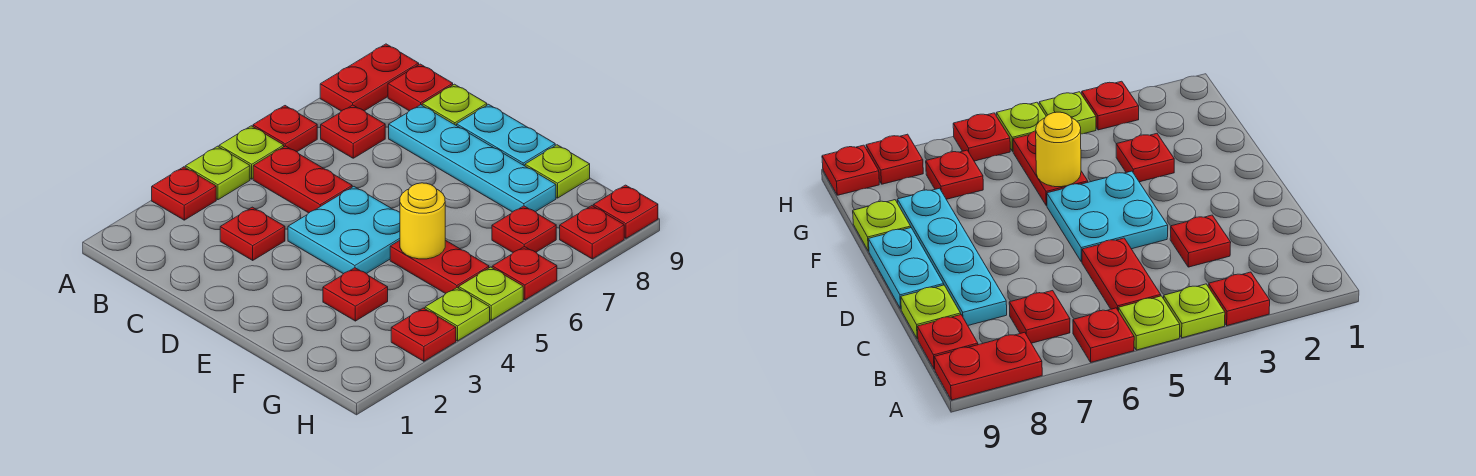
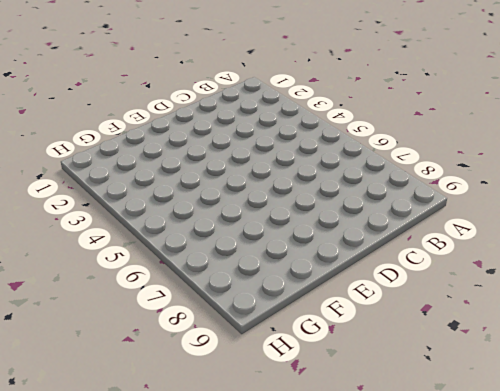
none -> red plate A3 level 1
none -> lime plate A4 level 1
none -> lime plate A5 level 1

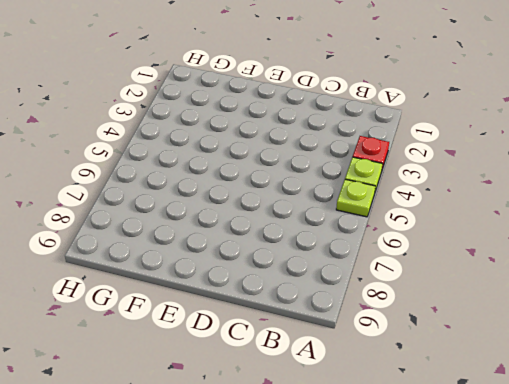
none -> red plate A6 level 1
none -> red plate A8:A9 level 1
none -> red plate B5:C5 level 1

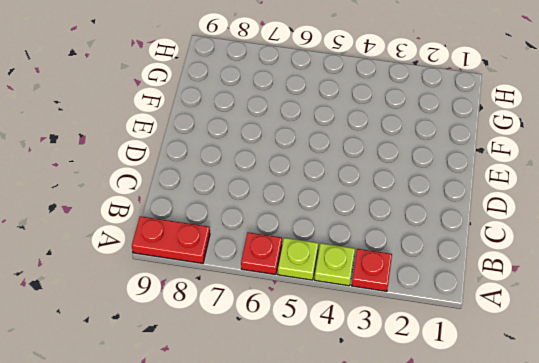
none -> red plate B5:C5 level 1
none -> red plate B7 level 1
none -> red plate B9 level 1

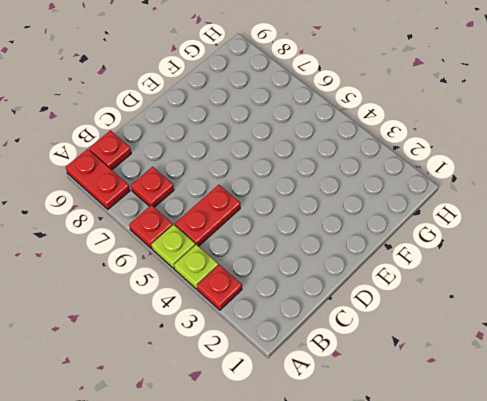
none -> red plate C3 level 1
none -> cyan plate C8:F8 level 1
none -> lime plate C9 level 1

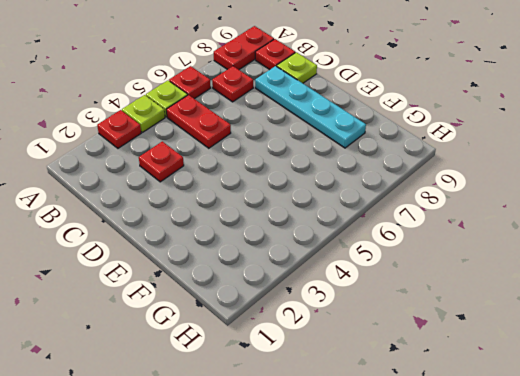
none -> cyan plate D4:E5 level 1
none -> cyan plate D9:E9 level 1
none -> red plate F3 level 1

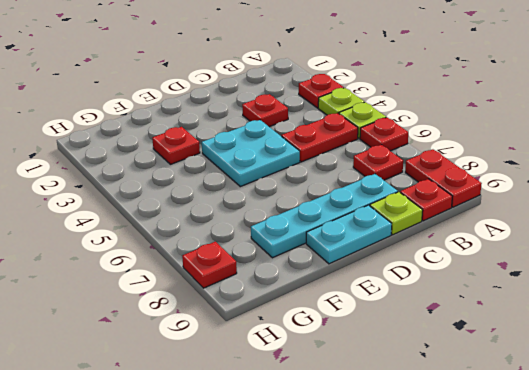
none -> red plate F5:G5 level 1
none -> lime plate F9 level 1
none -> red plate G7 level 1

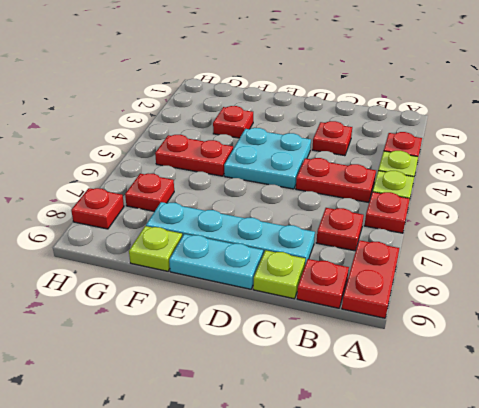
none -> red plate H3 level 1
none -> lime plate H4 level 1
none -> lime plate H5 level 1

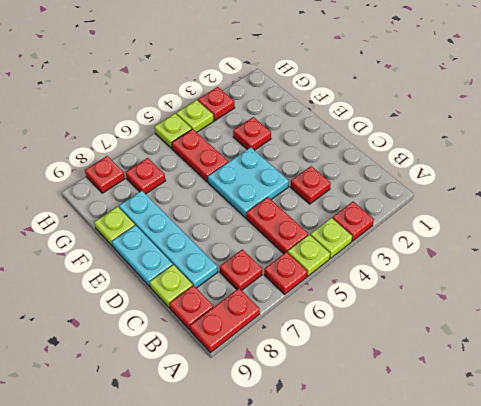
none -> red plate H6 level 1
none -> red plate H9 level 1
none -> yellow round brick F5 level 2

